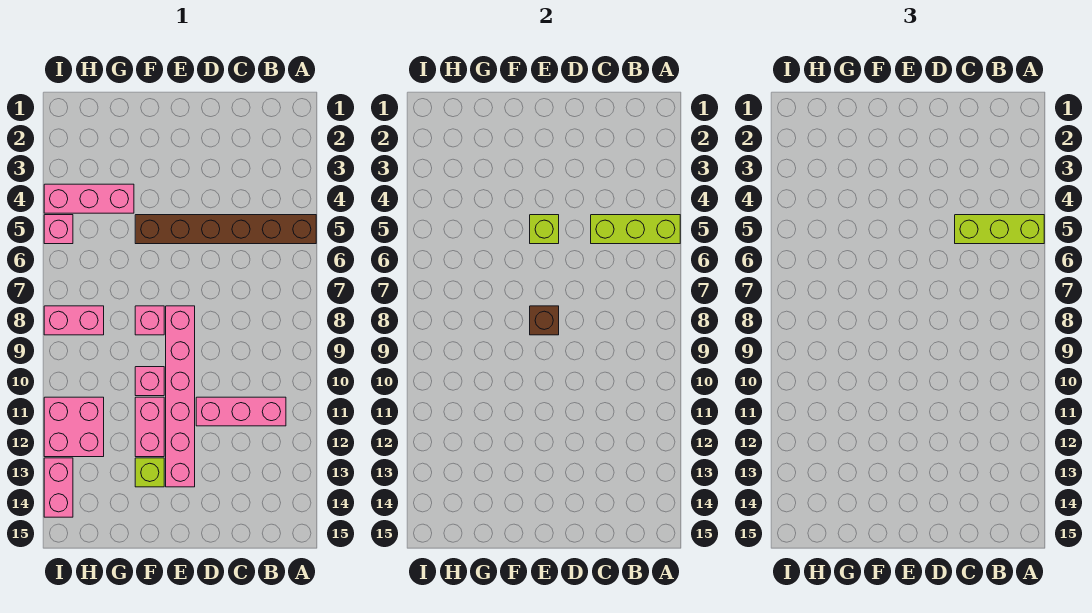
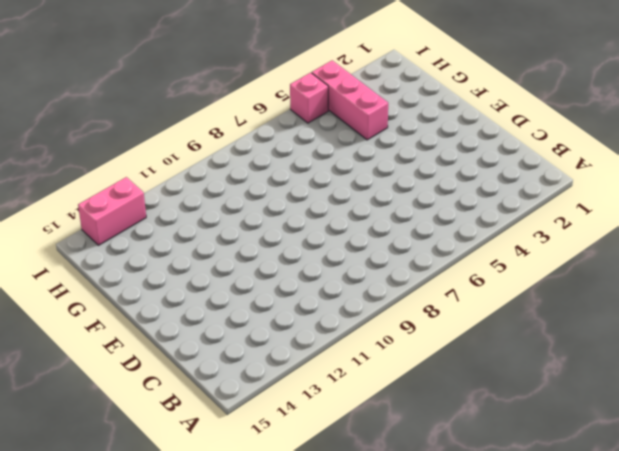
none -> brown brick A5:F5 level 1
none -> pink brick B11:D11 level 1
none -> pink brick E8:E13 level 1

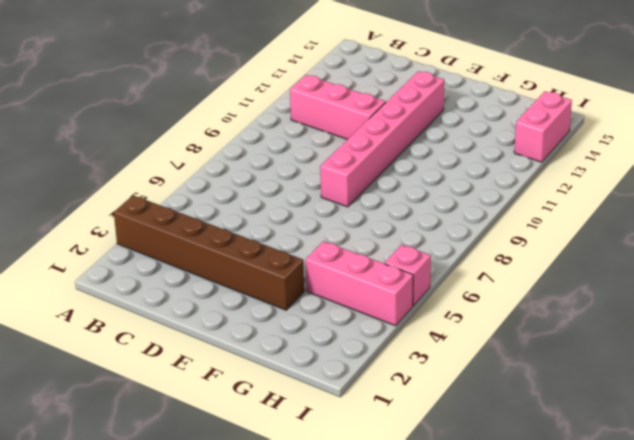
brown brick A3:F3 level 1 -> brown brick A5:F5 level 1
none -> pink brick F8 level 1
none -> pink brick F10 level 1
none -> pink brick F11:F12 level 1

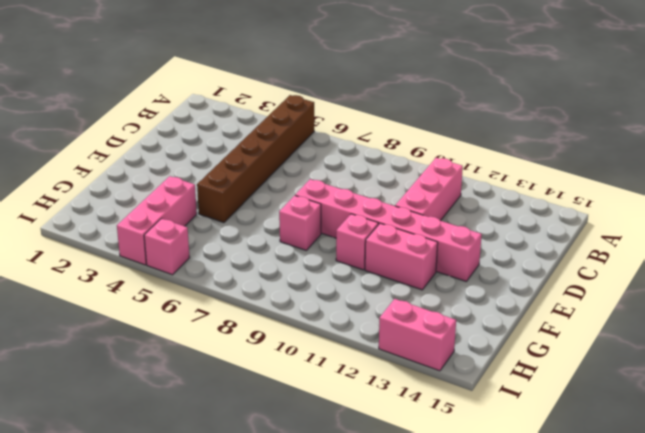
none -> lime brick F13 level 1
none -> pink brick H8:I8 level 1
none -> pink brick H11:I12 level 1

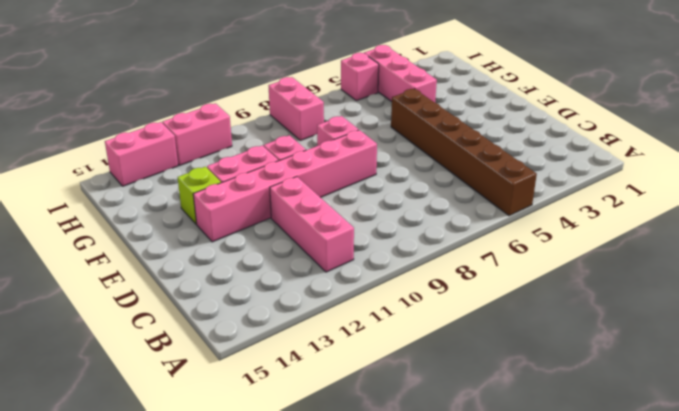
pink brick I11:I12 level 1 -> pink brick H11:I12 level 1
none -> lime brick A5:C5 level 2
none -> lime brick E5 level 2
none -> brown brick E8 level 2

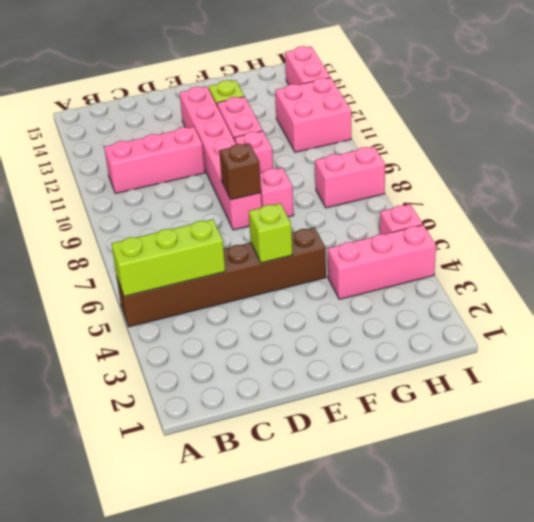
none -> lime brick A5:C5 level 3

